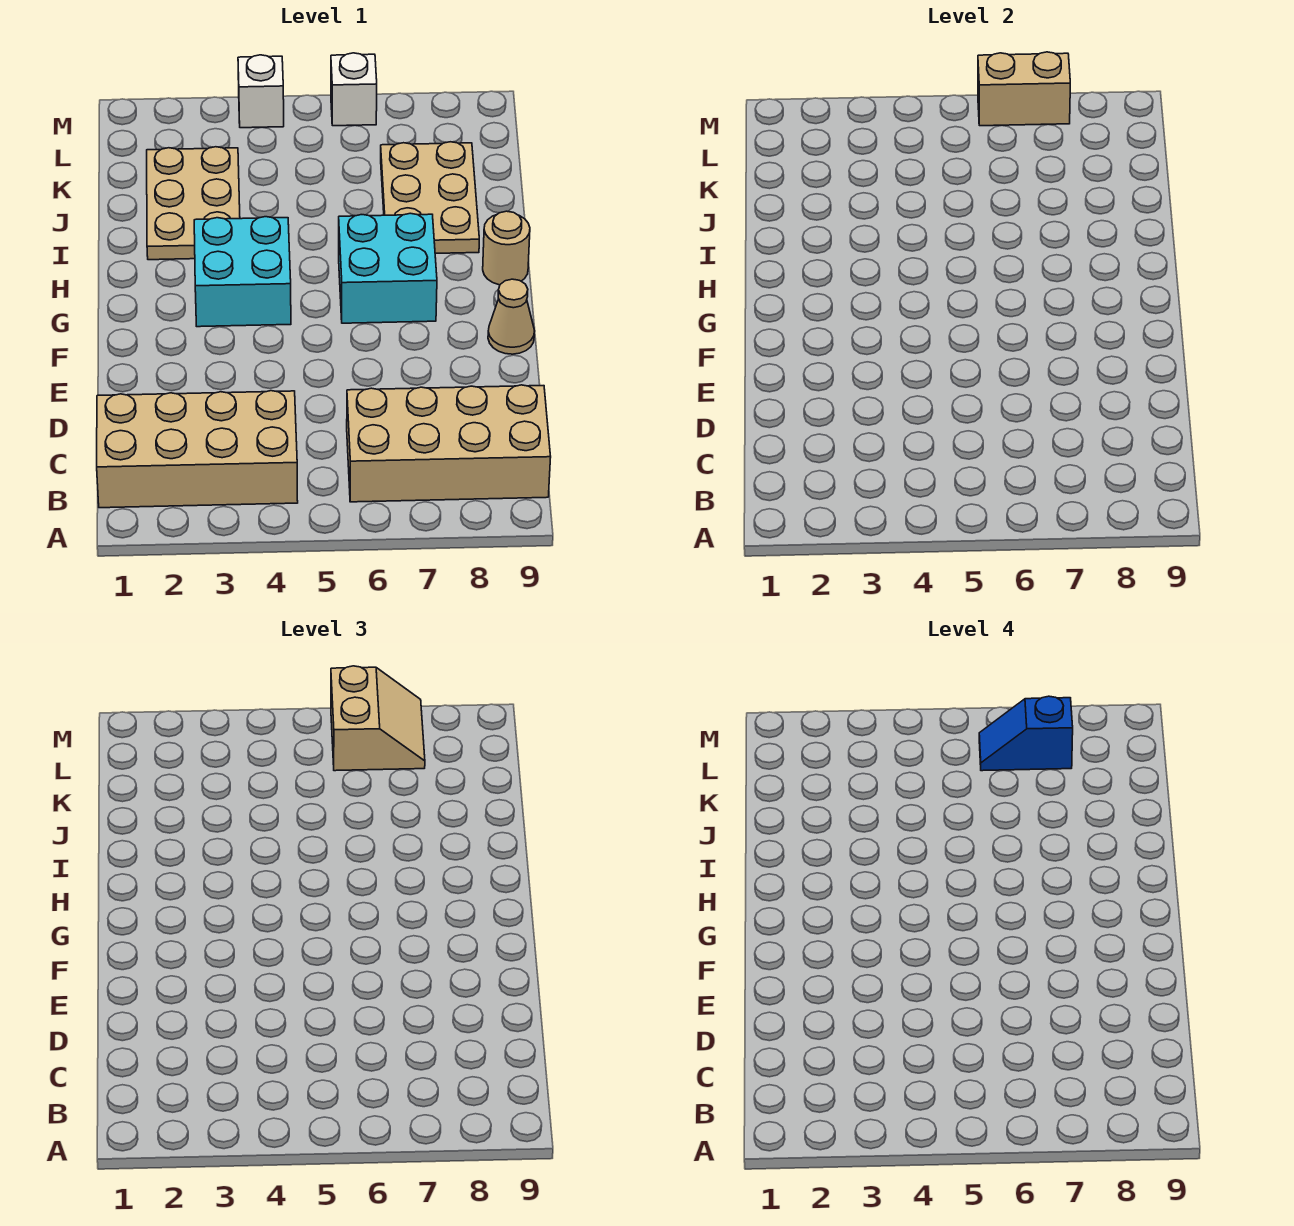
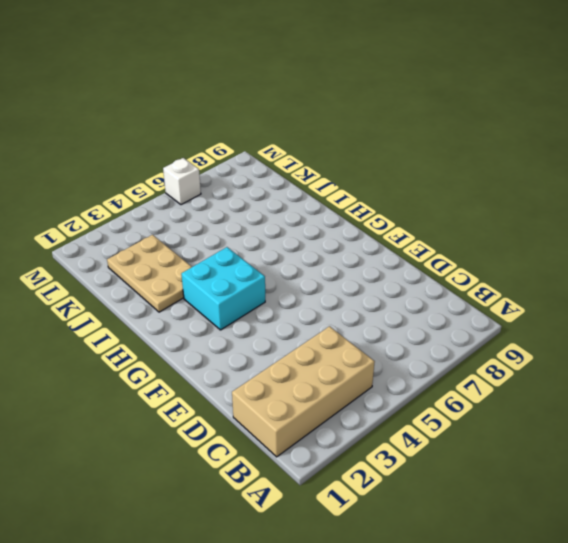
none -> tan brick B6:C9 level 1
none -> tan cone F9 level 1
none -> cyan brick G6:H7 level 1

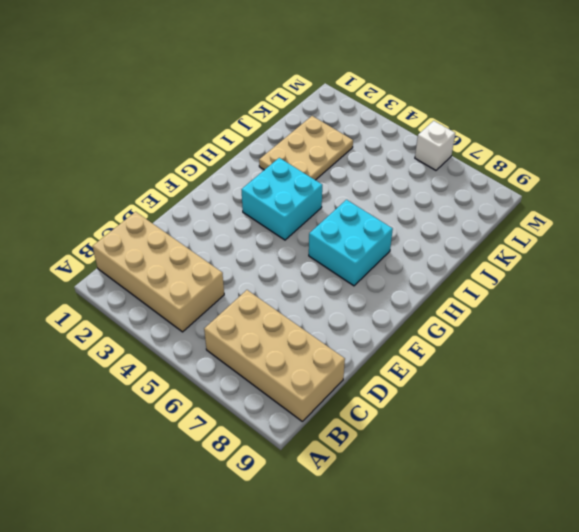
none -> tan cone F9 level 1
none -> tan round brick H9 level 1
none -> tan plate I7:K8 level 1

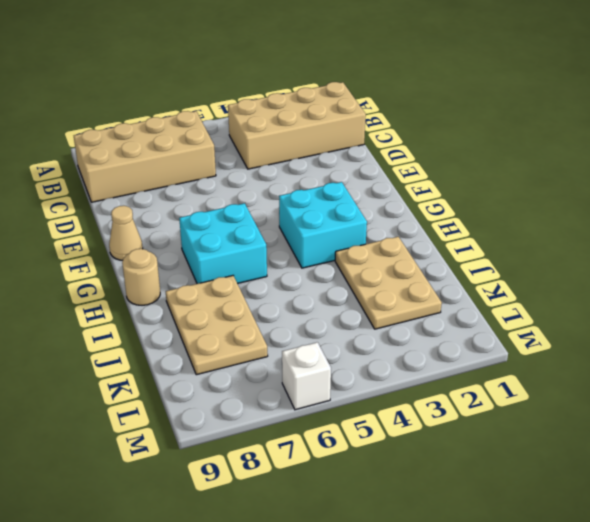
none -> white brick M4 level 1
none -> tan brick M6:M7 level 2
none -> tan slope L6:M7 level 3 top 6

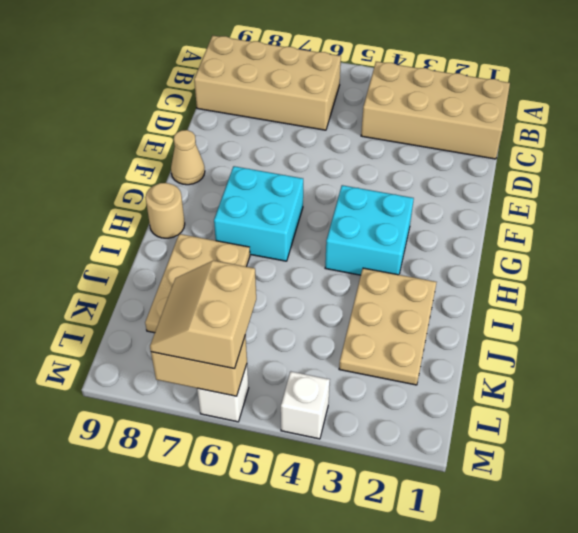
none -> blue slope L6:L7 level 4 top 7

